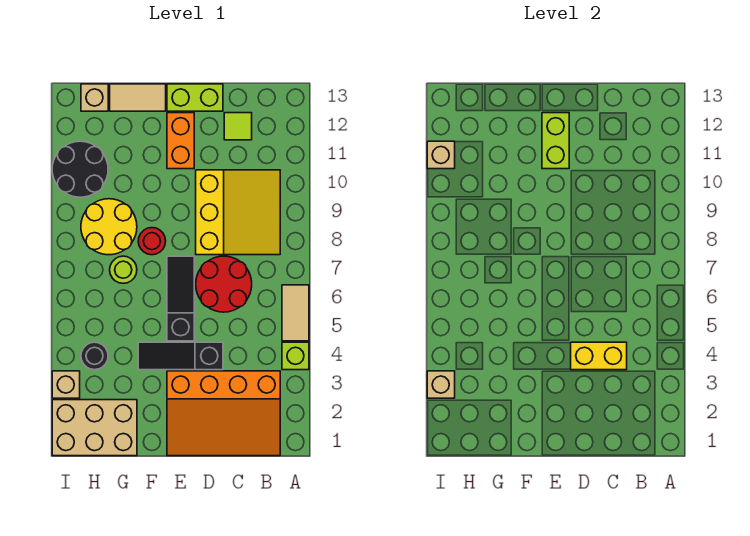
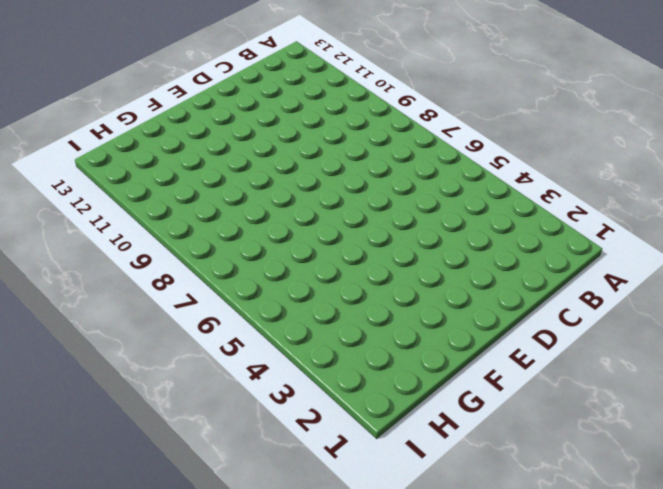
none -> lime brick A4 level 1
none -> tan tile A5:A6 level 1
none -> orange slope B1:E3 level 1 top 3

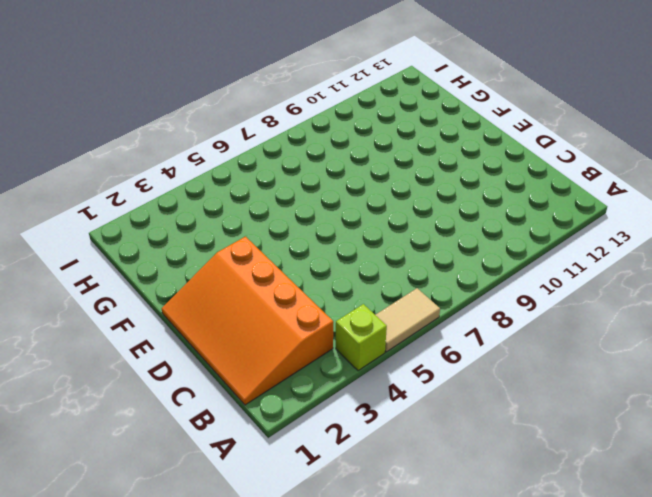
none -> yellow slope B8:D10 level 1 top D
none -> red round brick C6:D7 level 1
none -> lime tile C12 level 1

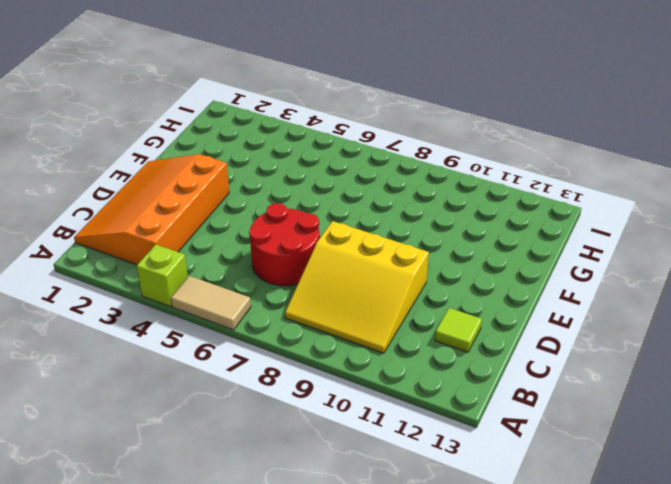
none -> black slope D4:F4 level 1 top D
none -> lime brick D13:E13 level 1
none -> black slope E5:E7 level 1 top 5

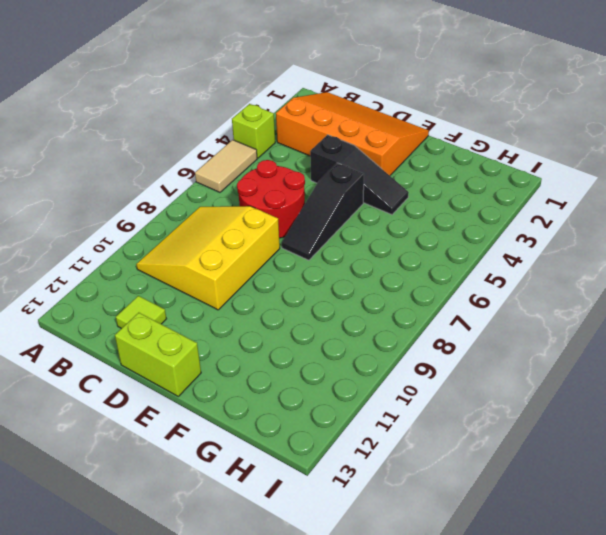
none -> orange brick E11:E12 level 1
none -> red round brick F8 level 1
none -> tan tile F13:G13 level 1

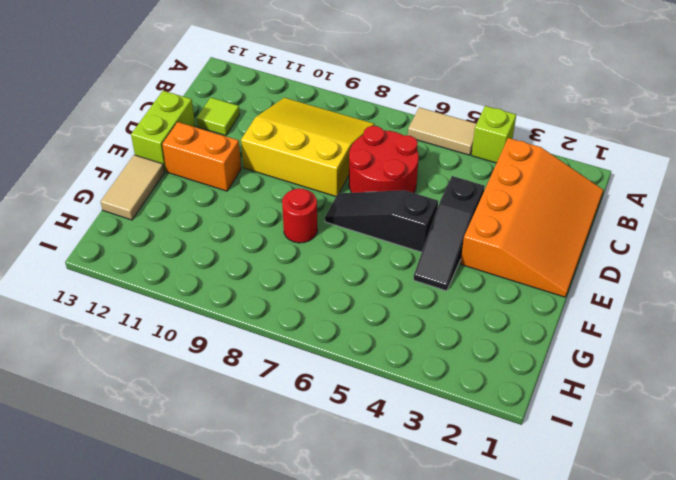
none -> tan brick G1:I2 level 1
none -> lime round brick G7 level 1
none -> yellow round brick G8:H9 level 1

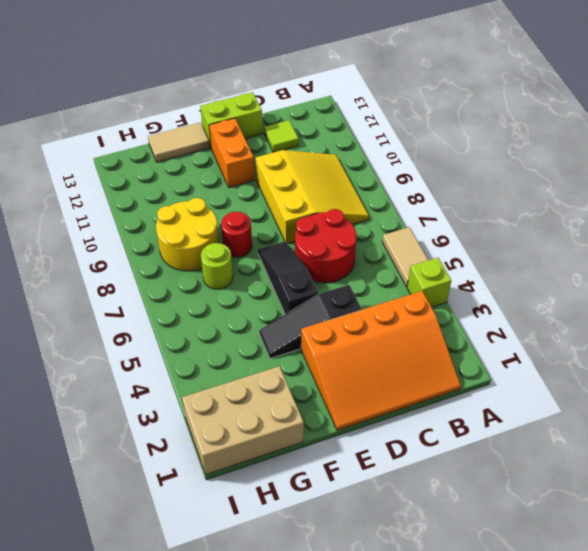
none -> black round brick H4 level 1
none -> black round brick H10:I11 level 1
none -> tan brick H13 level 1

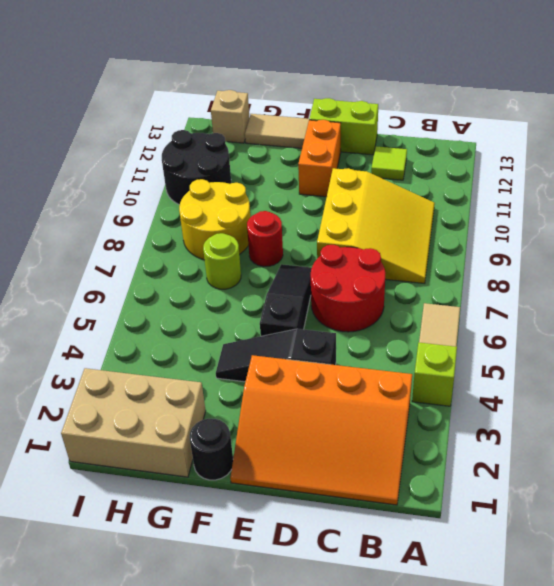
black round brick F1 level 1 -> black round brick H4 level 1
none -> tan brick I3 level 1
none -> yellow brick C4:D4 level 2
none -> lime brick E11:E12 level 2

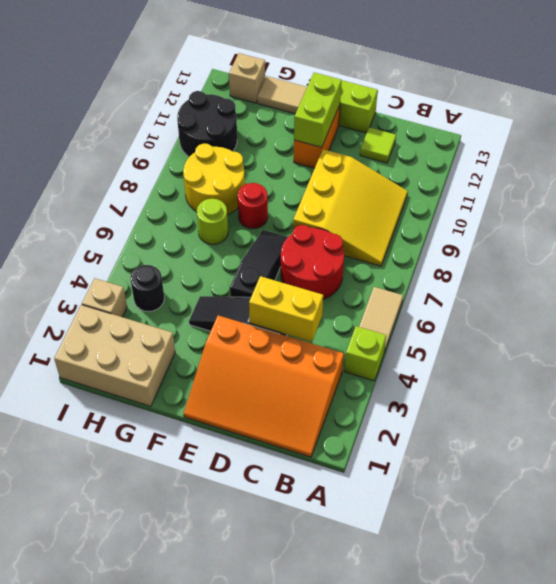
none -> tan brick I3 level 2
none -> tan brick I11 level 2

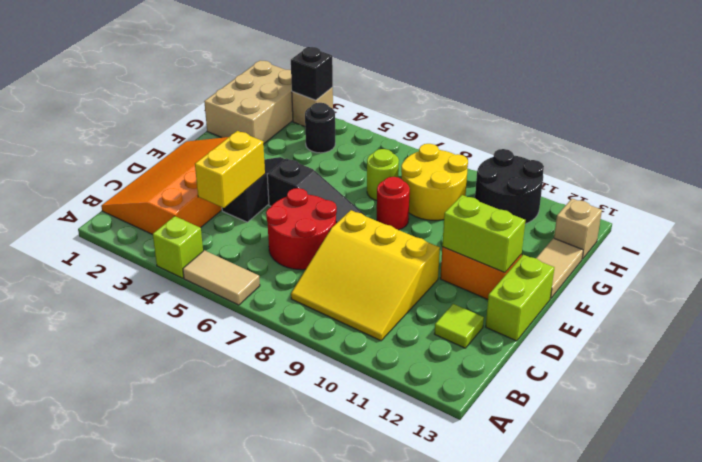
black brick I3 level 2 -> tan brick I3 level 2
none -> tan brick I11 level 2

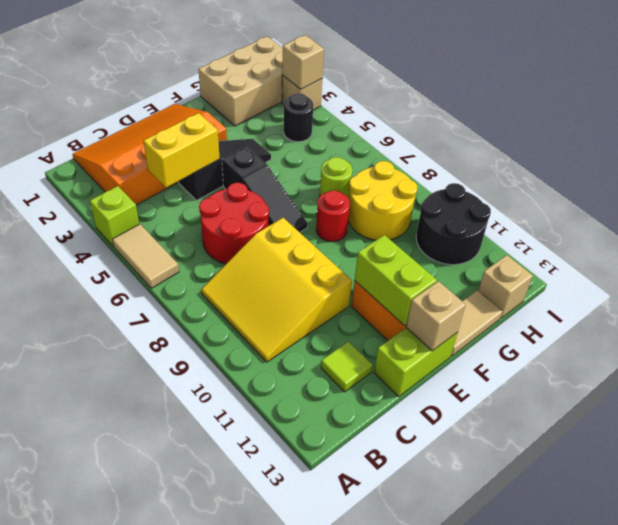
tan brick E13 level 2 -> tan brick I11 level 2

